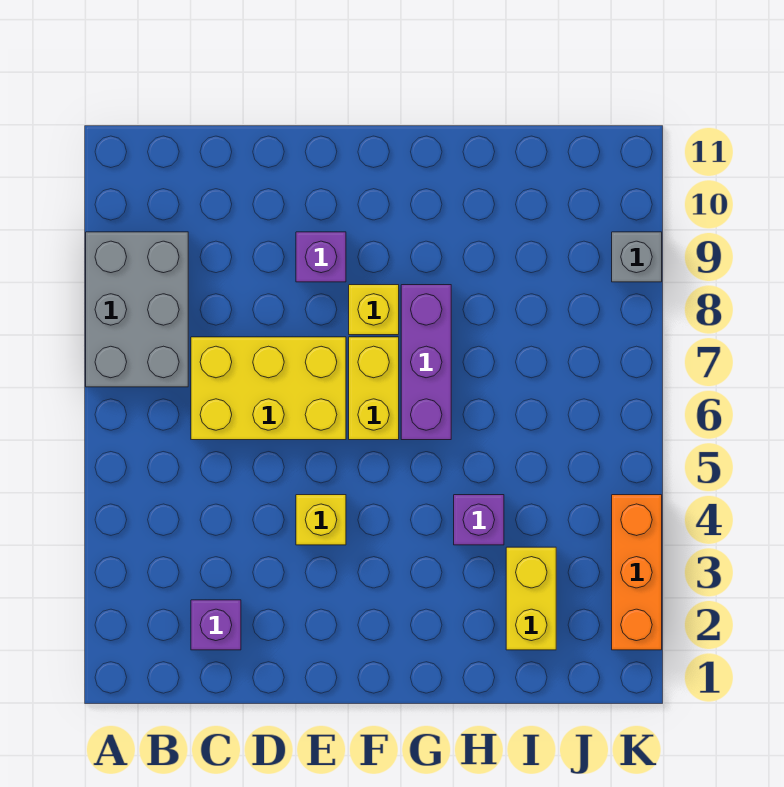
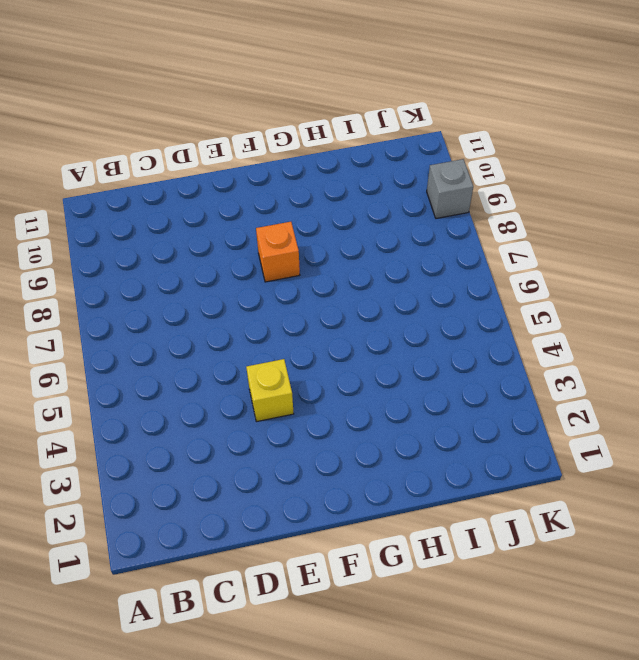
orange brick F8 level 1 -> yellow brick F8 level 1
none -> grey brick A7:B9 level 1
none -> purple brick C2 level 1
none -> yellow brick C6:E7 level 1

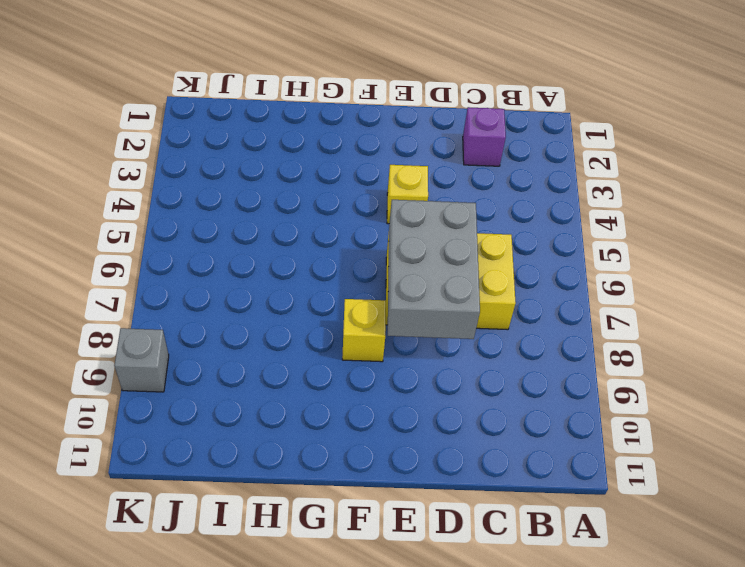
grey brick D6:E8 level 2 -> grey brick A7:B9 level 1
none -> purple brick E9 level 1
none -> yellow brick F6:F7 level 1
none -> purple brick G6:G8 level 1

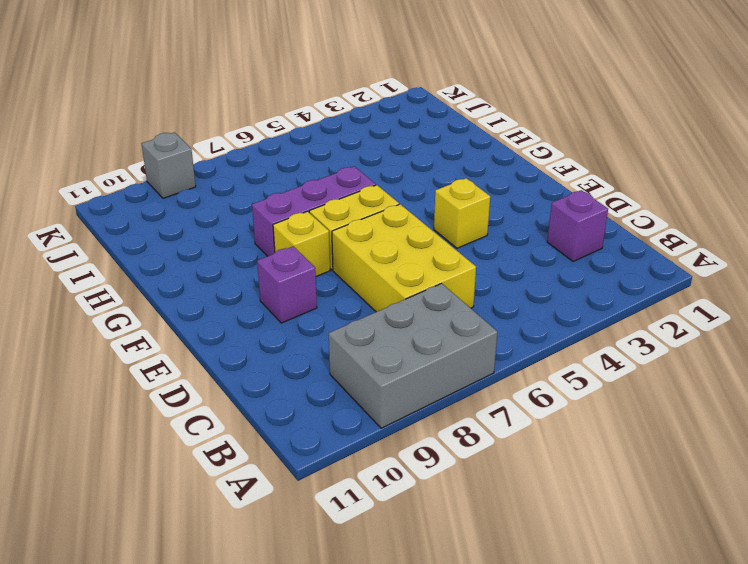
none -> purple brick H4 level 1
none -> yellow brick I2:I3 level 1
none -> orange brick K2:K4 level 1

